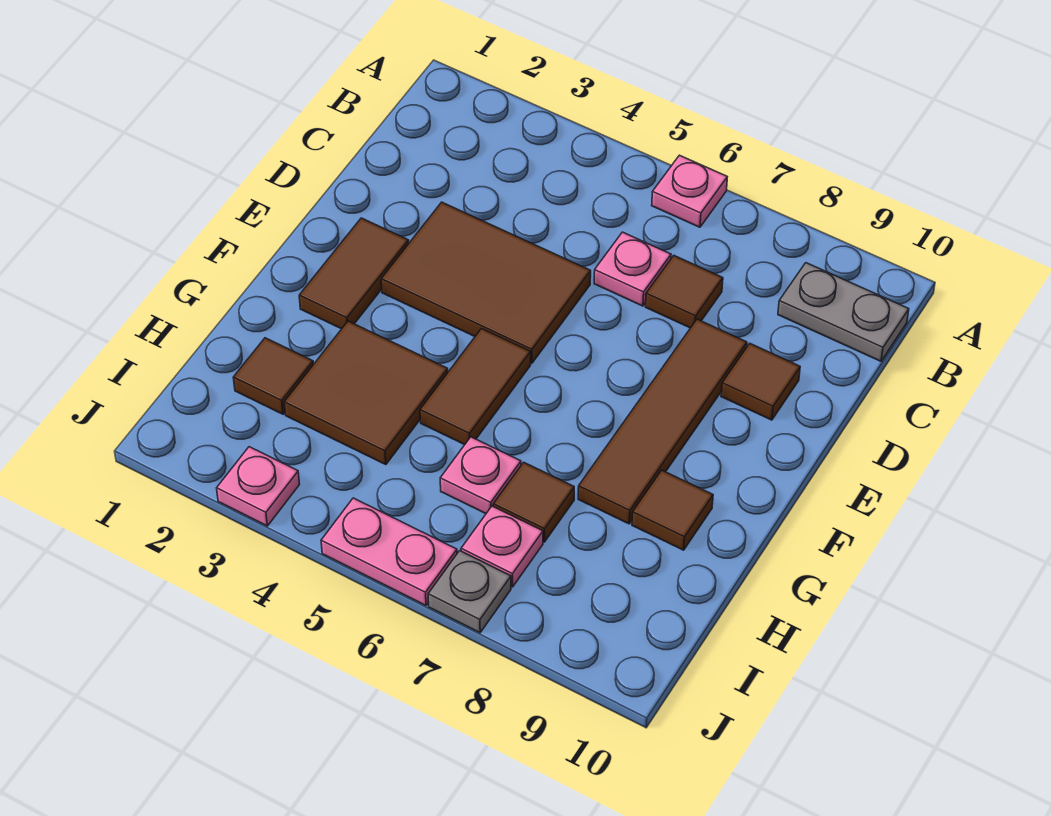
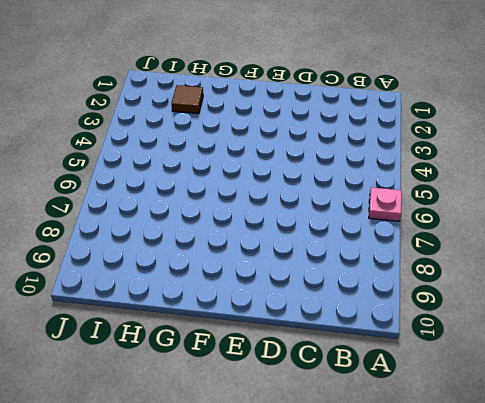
none -> grey plate B9:B10 level 1
none -> pink plate C6 level 1
none -> brown tile C7 level 1

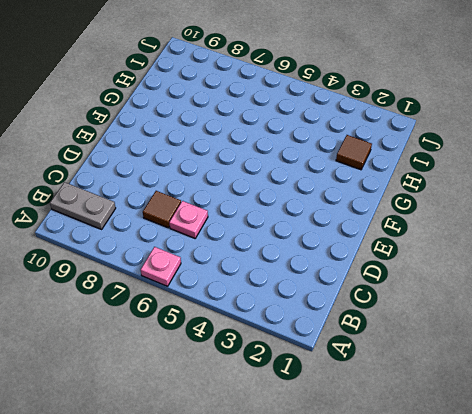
none -> brown tile D3:E5 level 1
none -> brown tile D8:G8 level 1
none -> brown tile D9 level 1

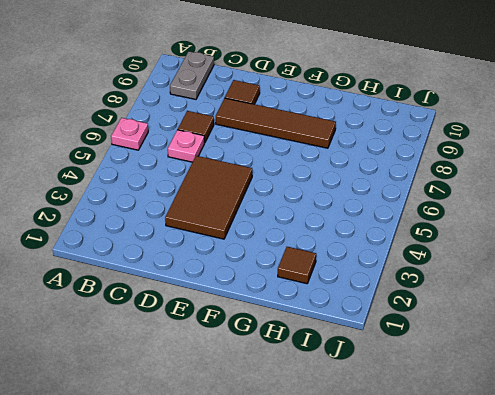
none -> brown tile E2:F2 level 1
none -> brown tile F5:G5 level 1
none -> brown tile G3:H4 level 1

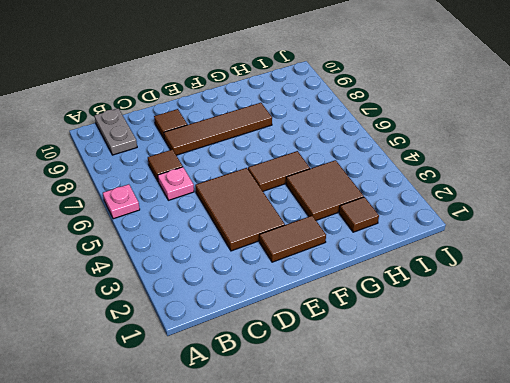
none -> brown tile G9 level 1
none -> pink plate H6 level 1
none -> brown tile H7 level 1

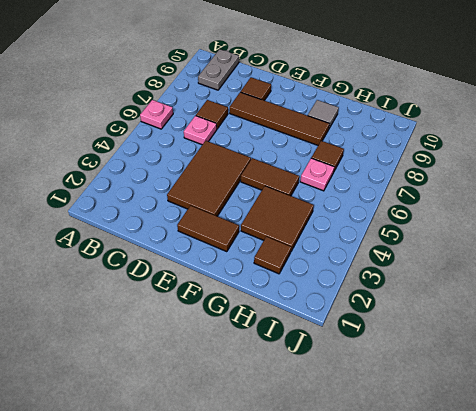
grey tile G9 level 1 -> brown tile G9 level 1
none -> pink plate I7 level 1
none -> pink plate J3 level 1
none -> pink plate J5:J6 level 1

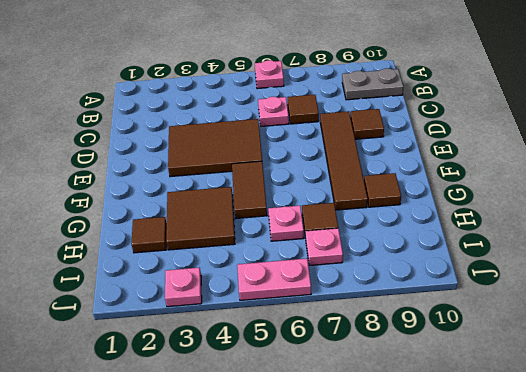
none -> brown tile E2:F2 level 1
none -> grey plate J7 level 1

